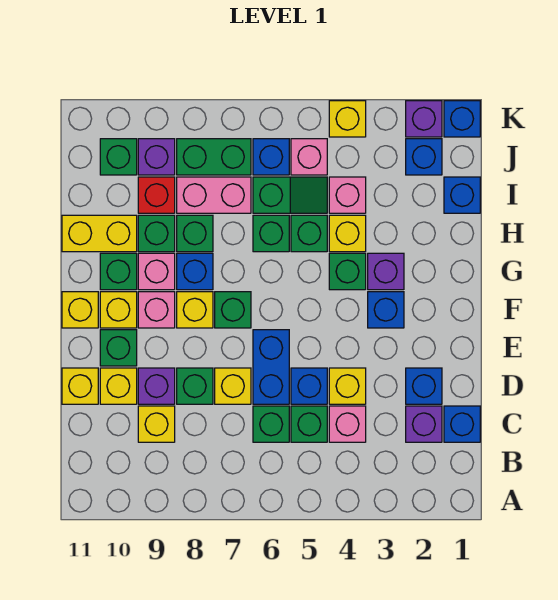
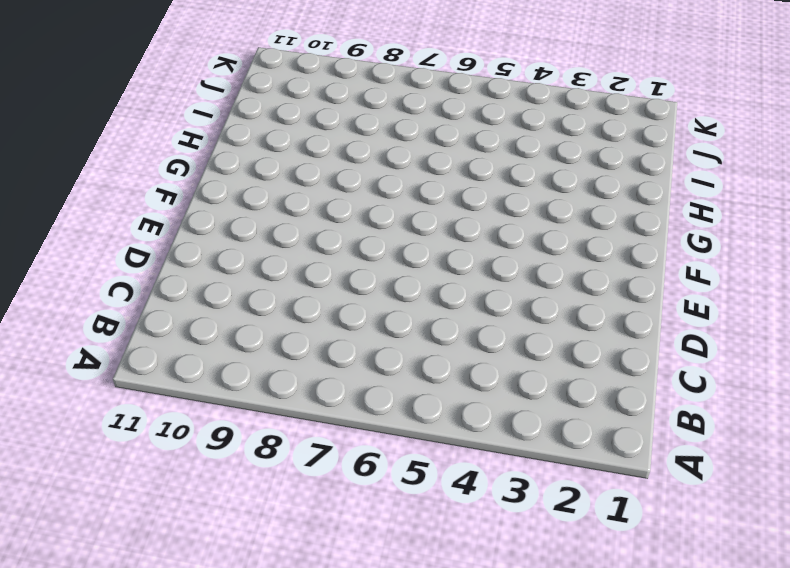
none -> blue brick C1 level 1
none -> purple brick C2 level 1
none -> pink brick C4 level 1
none -> green brick C5 level 1

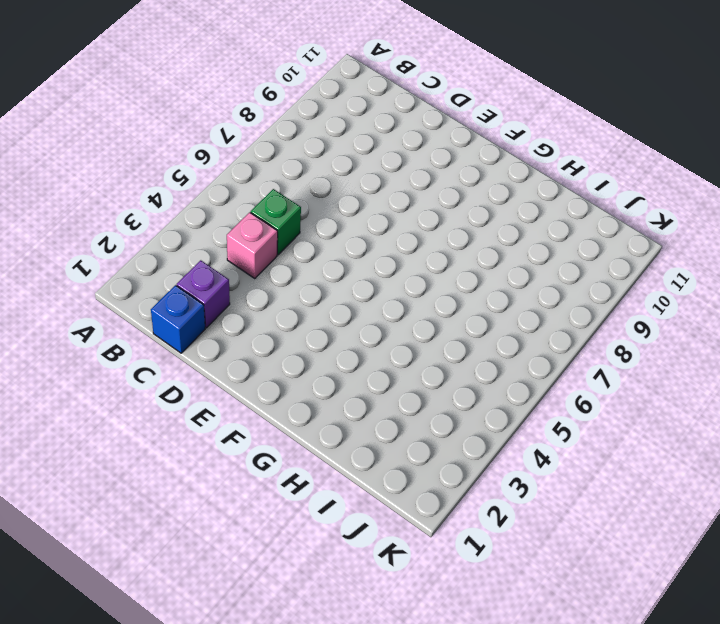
none -> green brick C6 level 1
none -> yellow brick C9 level 1
none -> blue brick D2 level 1
none -> yellow brick D4 level 1

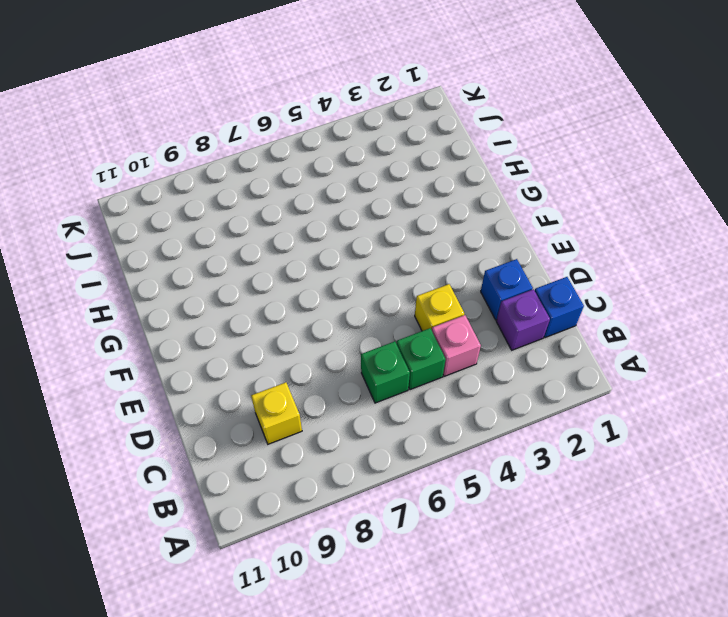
none -> blue brick D5 level 1
none -> blue brick D6:E6 level 1
none -> yellow brick D7 level 1
none -> green brick D8 level 1

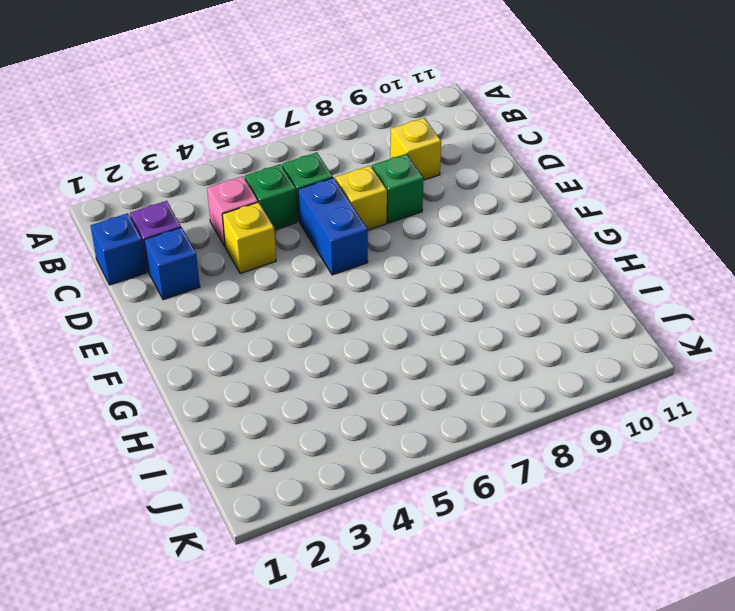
none -> blue brick D5 level 1
none -> purple brick D9 level 1
none -> yellow brick D10 level 1
none -> yellow brick D11 level 1

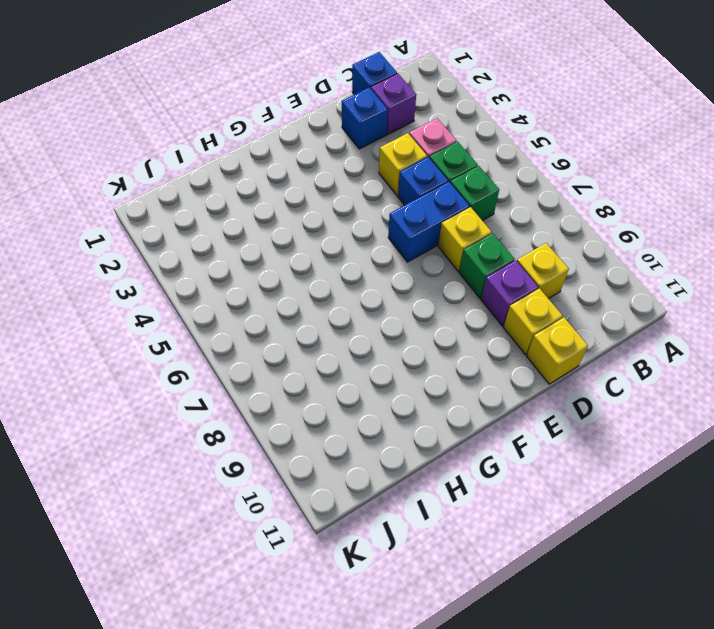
none -> green brick E10 level 1
none -> blue brick F3 level 1
none -> green brick F7 level 1
none -> yellow brick F8 level 1

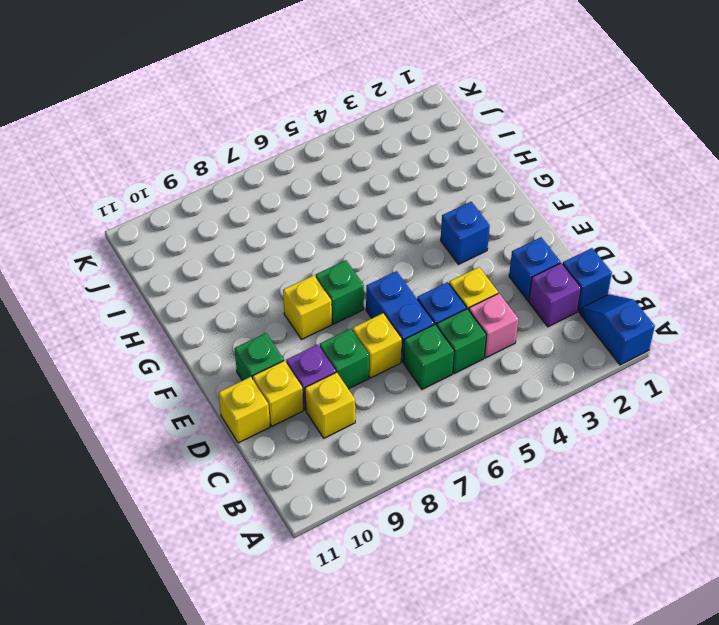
blue slope A1:B1 level 1 top A -> none
none -> pink brick F9 level 1
none -> yellow brick F10 level 1
none -> yellow brick F11 level 1
none -> purple brick G3 level 1

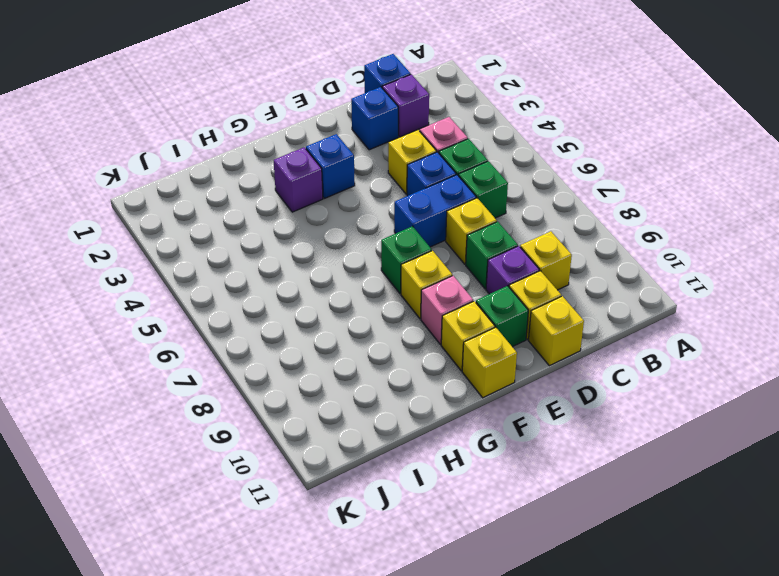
none -> green brick G4 level 1
none -> blue brick G8 level 1
none -> pink brick G9 level 1
none -> green brick G10 level 1

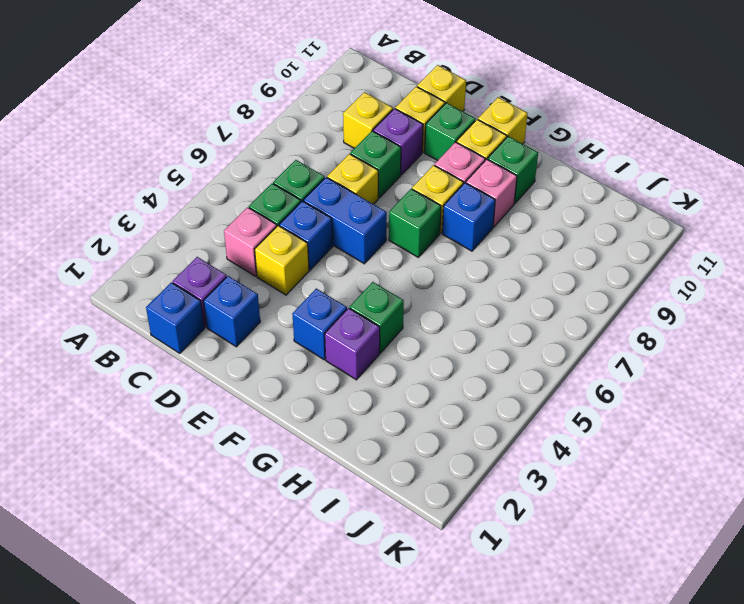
none -> yellow brick H4 level 1
none -> green brick H5 level 1
none -> green brick H6 level 1
none -> green brick H8 level 1

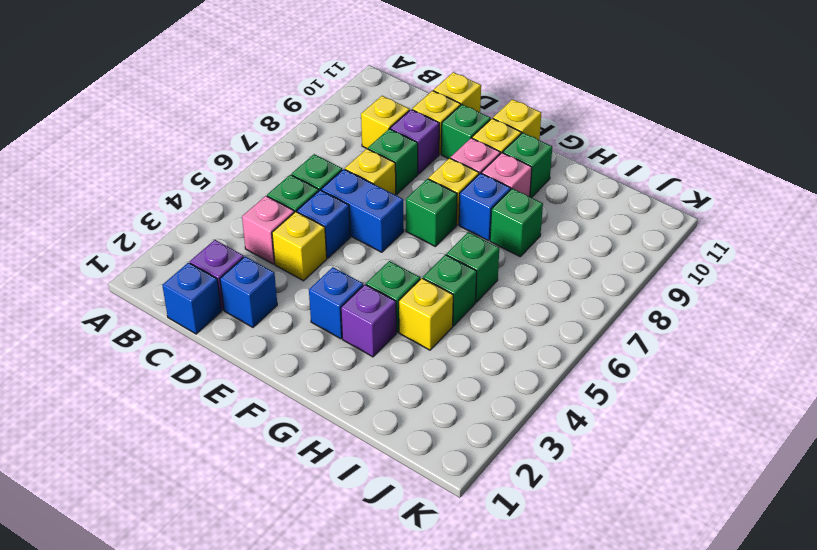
none -> green brick H9 level 1
none -> yellow brick H10:H11 level 1
none -> blue brick I1 level 1
none -> pink brick I4 level 1

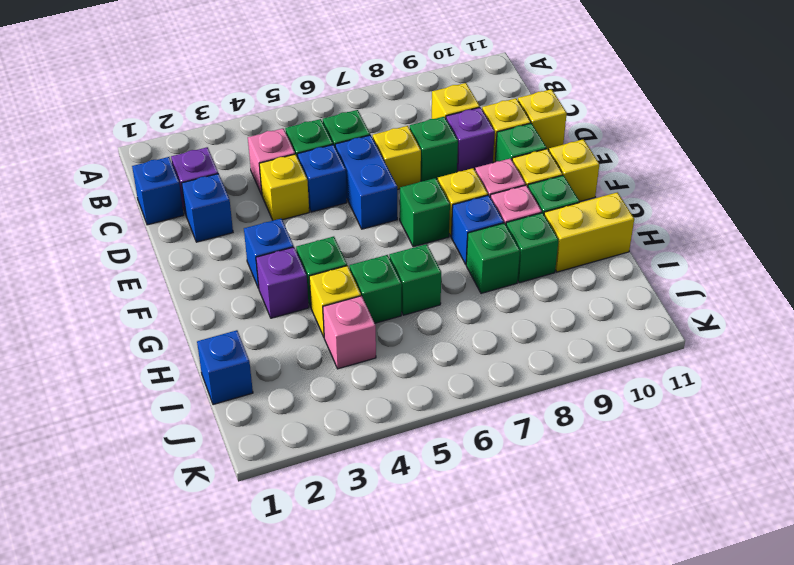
none -> green slope I5:I6 level 1 top 6
none -> pink brick I7:I8 level 1
none -> red brick I9 level 1
none -> blue brick J2 level 1

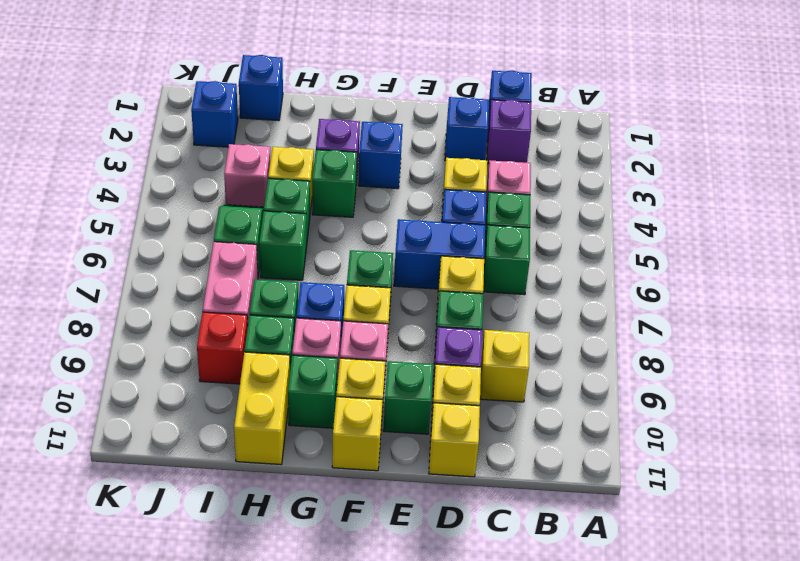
none -> pink brick J5 level 1
none -> blue brick J6 level 1
none -> green brick J7:J8 level 1
none -> purple brick J9 level 1

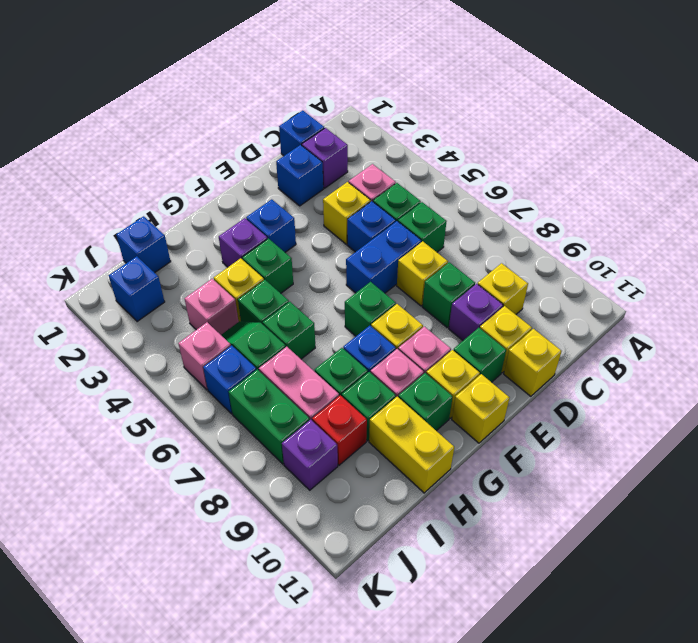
none -> green brick J10 level 1
none -> blue brick K1 level 1
none -> purple brick K2 level 1
none -> yellow brick K4 level 1

